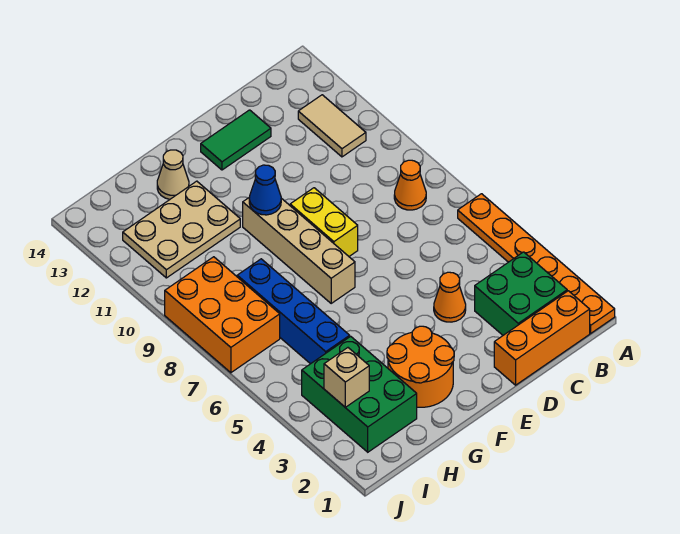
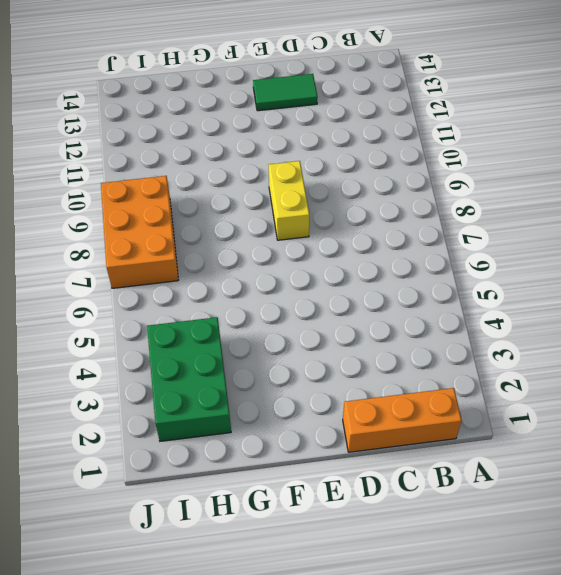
none -> orange plate A1:A6 level 1
none -> green brick B2:C3 level 1
none -> orange cone B8 level 1

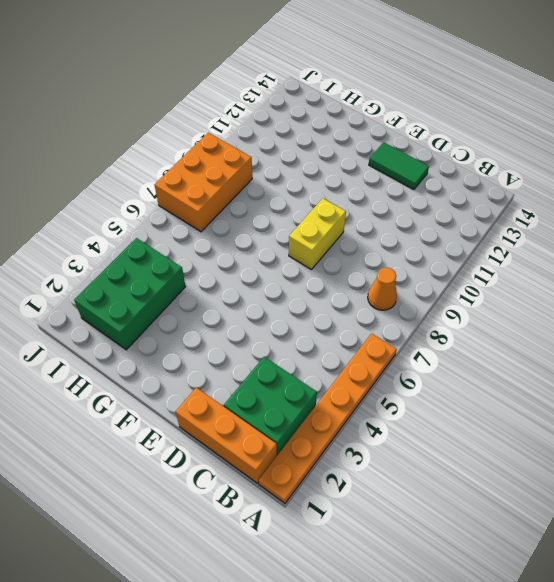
none -> tan tile B11:B12 level 1
none -> orange cone D4 level 1
none -> orange round brick F2:G3 level 1

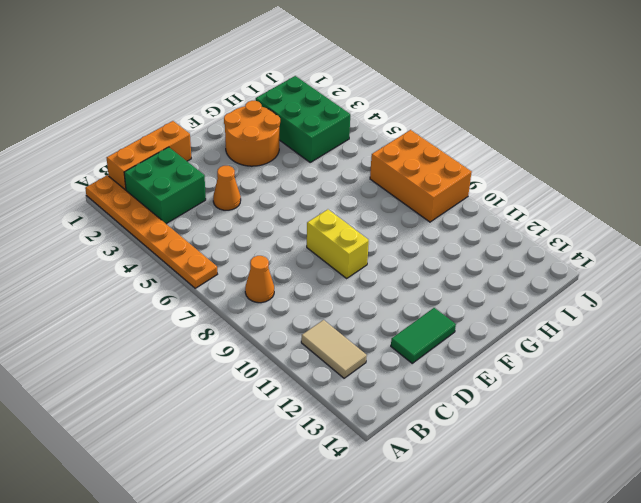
none -> tan brick F7:F10 level 1
none -> tan plate G11:I12 level 1
none -> tan cone G13 level 1

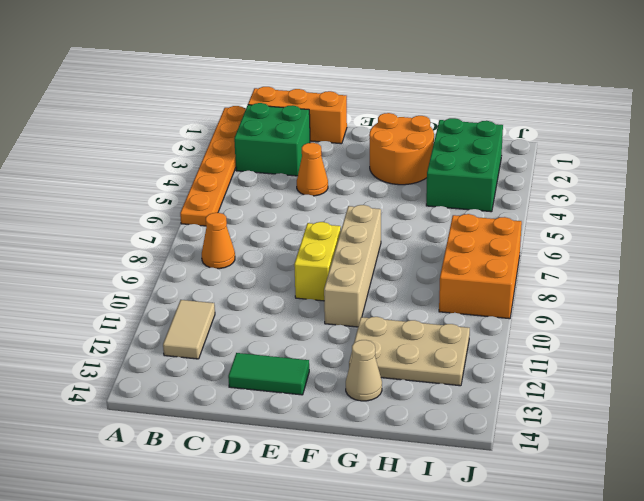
none -> blue brick H5:H8 level 1
none -> blue cone F10 level 2
none -> tan brick I3 level 2

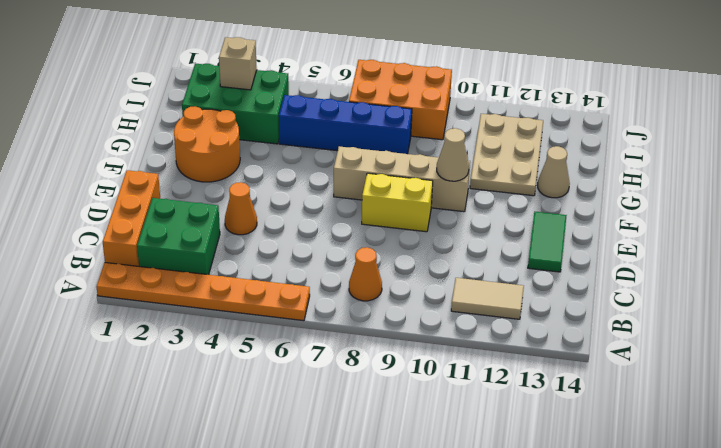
tan cone F10 level 2 -> blue cone F10 level 2

